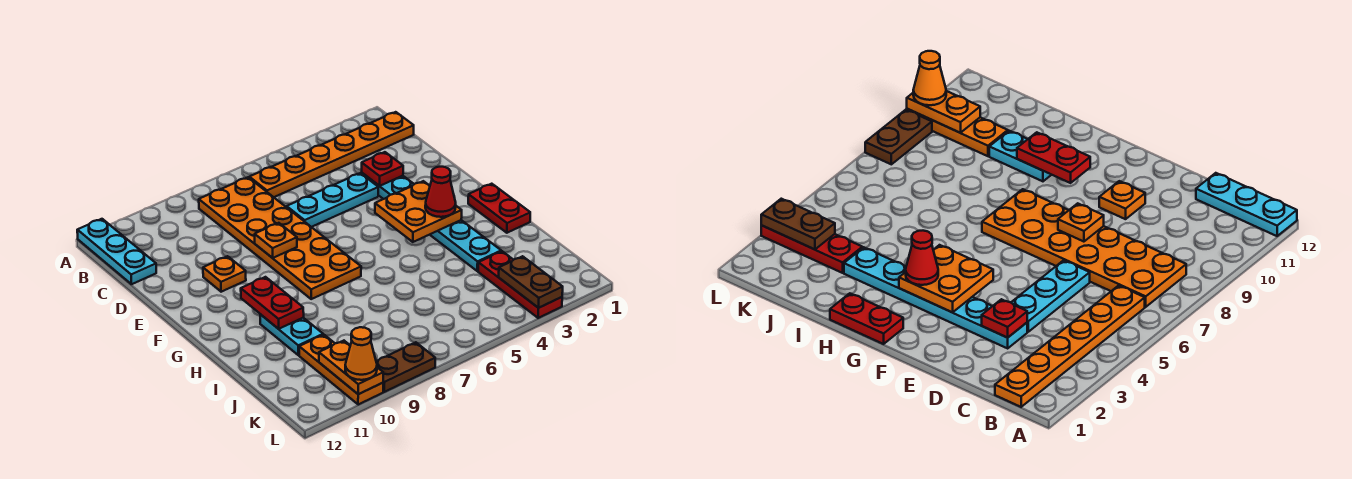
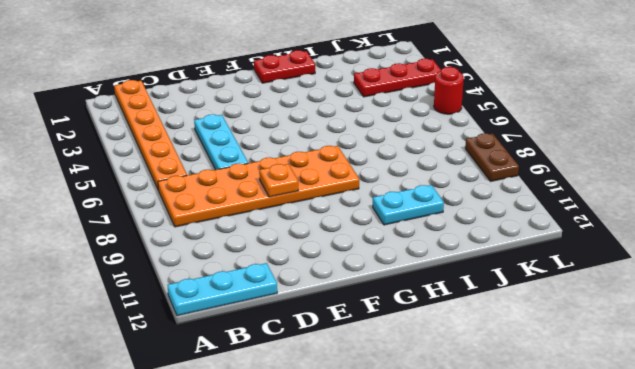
red round brick L5 level 1 -> none
none -> cyan plate D3:I3 level 1
none -> orange plate E10 level 1
none -> orange plate J10:L10 level 1

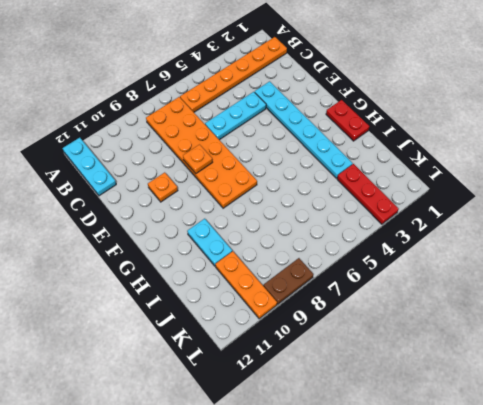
none -> red plate D3 level 2
none -> orange plate F3:G4 level 2
none -> red plate G10:H10 level 2

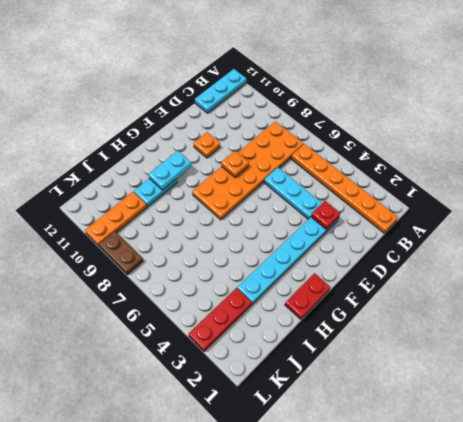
cyan plate G10:H10 level 2 -> red plate G10:H10 level 2
none -> orange plate F3:G4 level 2
none -> brown plate K3:L3 level 2
none -> orange plate K10:L10 level 2

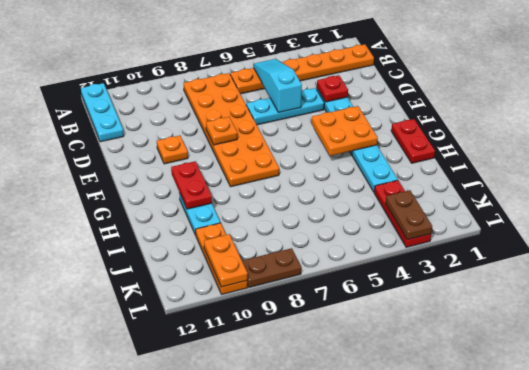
cyan slope B5:D5 level 2 top D -> none
none -> red cone G3 level 3
none -> orange cone L10 level 3

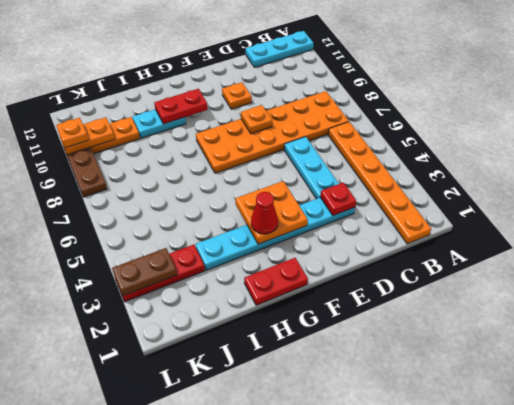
orange plate L10 level 3 -> orange cone L10 level 3

